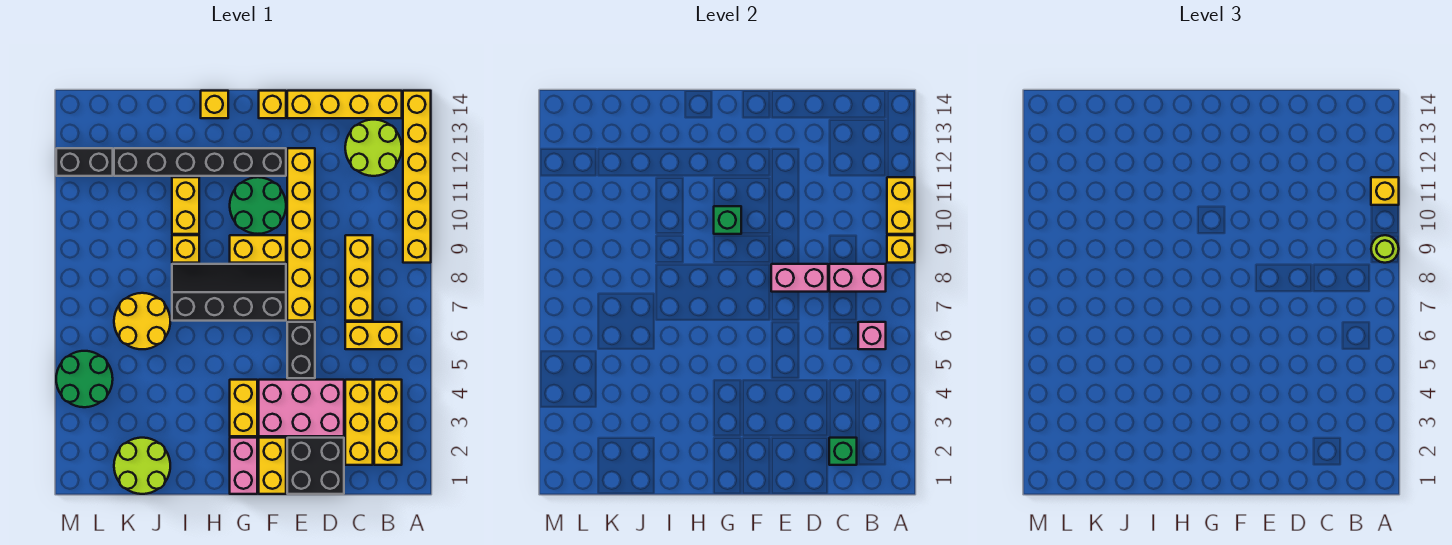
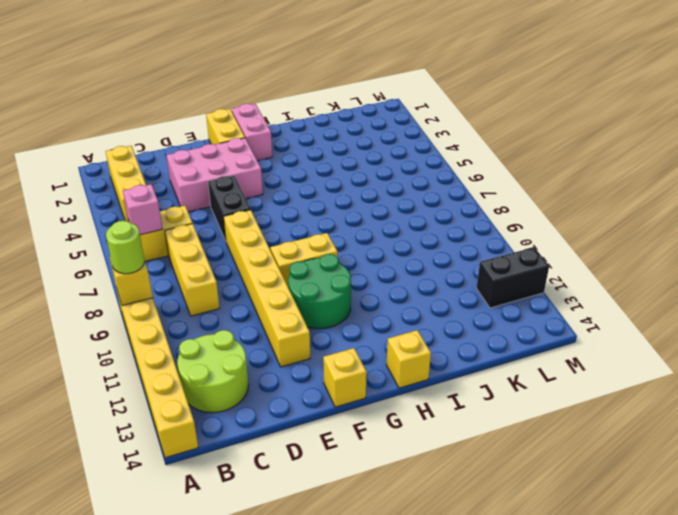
none -> yellow brick B14:E14 level 1
none -> yellow brick C2:C4 level 1
none -> black brick D1:E2 level 1
none -> black slope F7:I8 level 1 top 7

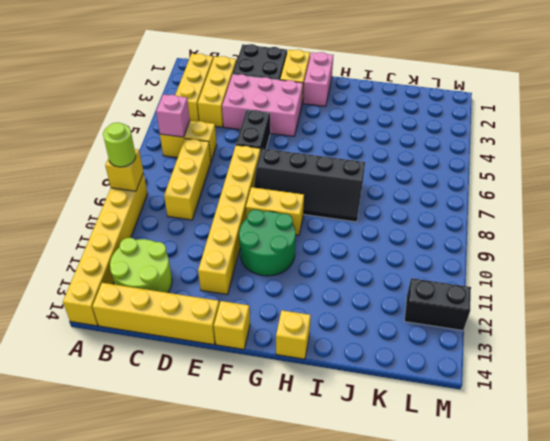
none -> black brick F12:K12 level 1
none -> yellow brick G3:G4 level 1
none -> yellow brick I9 level 1
none -> yellow brick I10:I11 level 1

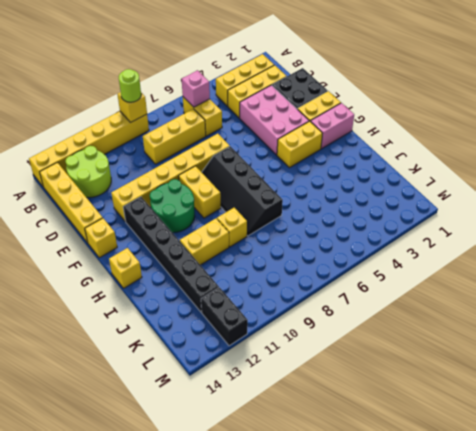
none -> black brick E5:E6 level 1
none -> lime round brick J1:K2 level 1
none -> yellow round brick J6:K7 level 1
none -> green round brick L4:M5 level 1

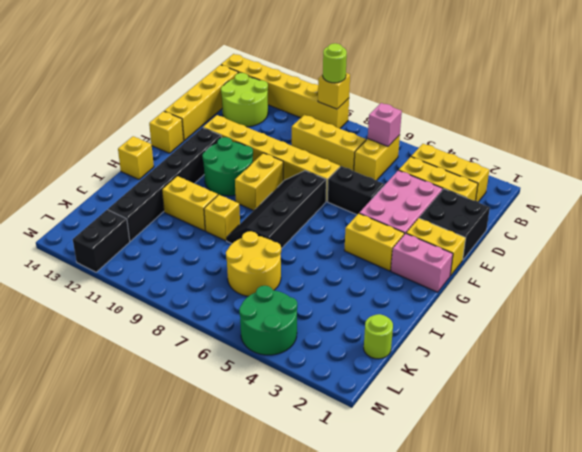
lime round brick K1 level 1 -> lime round brick J1:K2 level 1
none -> yellow brick A10:A11 level 2
none -> pink brick B8:C8 level 2
none -> green brick C2 level 2
none -> pink brick D8:E8 level 2

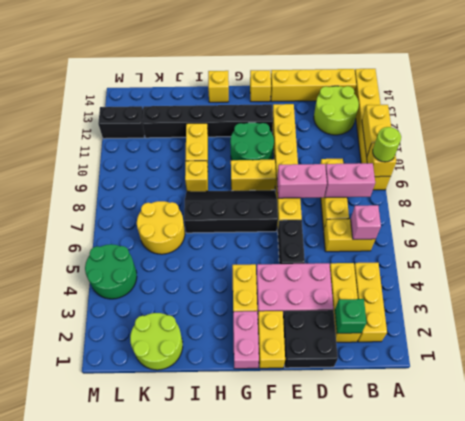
none -> green brick G10 level 2
none -> yellow brick A11 level 3

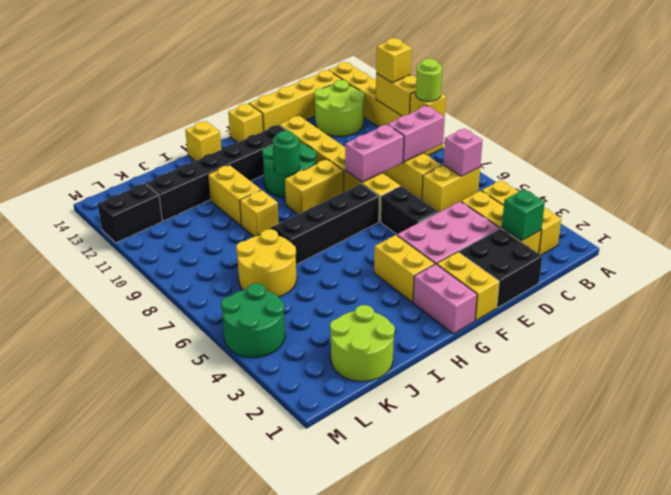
green round brick G10 level 2 -> green brick G10 level 2

